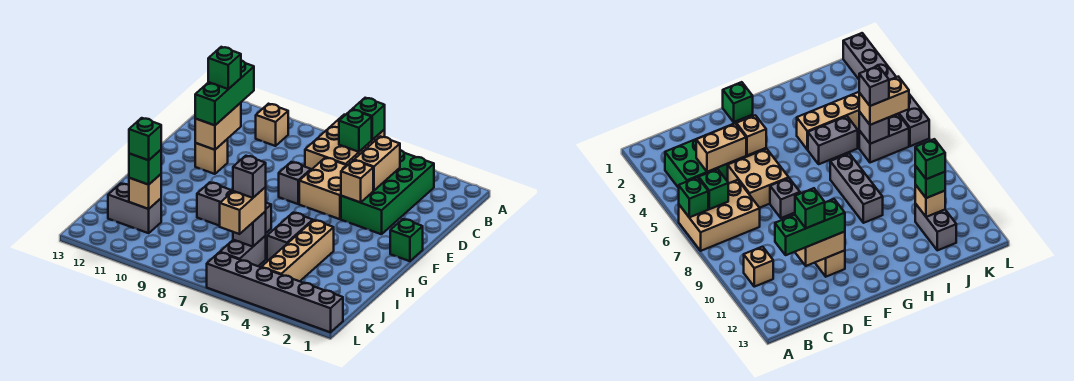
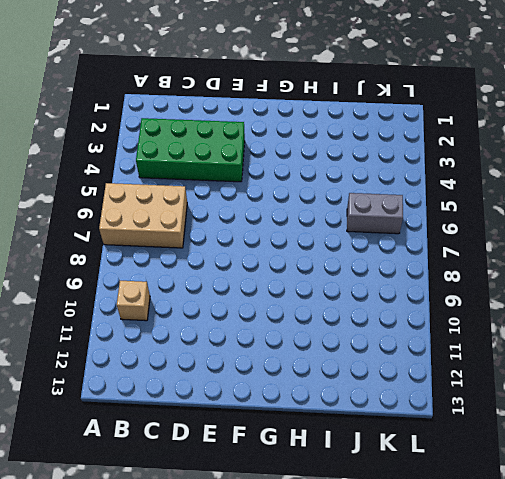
none -> tan brick D5:E6 level 1
none -> grey brick E7 level 1
none -> tan brick E11 level 1

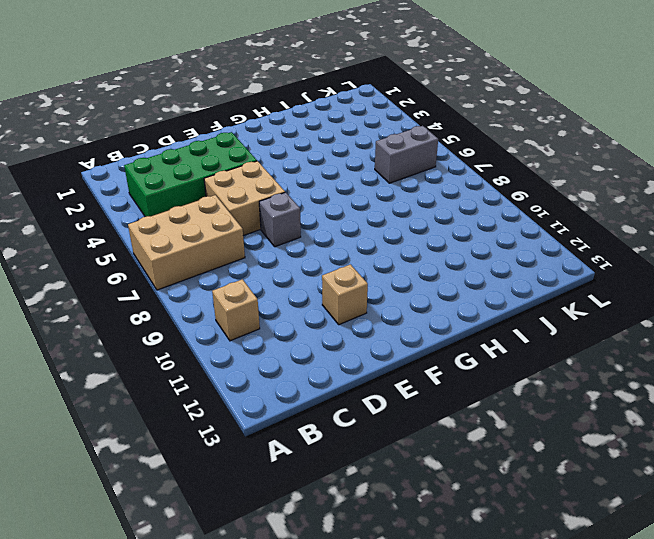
none -> green brick F1 level 1
none -> tan brick H4:K4 level 1
none -> grey brick H5:I5 level 1

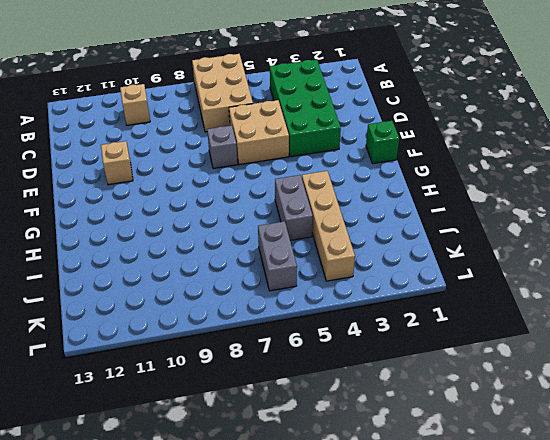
none -> grey brick H7:H9 level 1
none -> grey brick J11:J12 level 1
none -> grey brick L1:L6 level 1

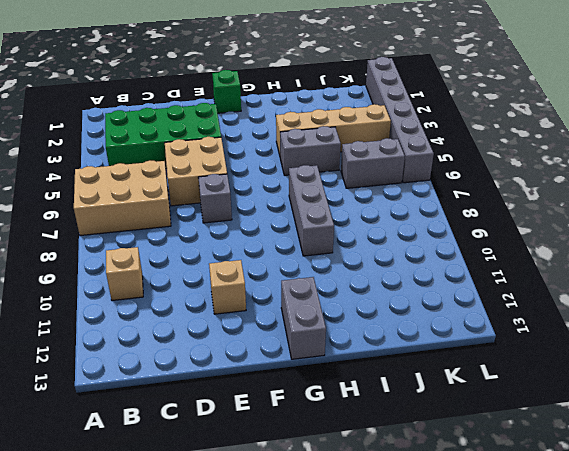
grey brick G12:G13 level 1 -> grey brick J11:J12 level 1
none -> green brick A6 level 2
none -> green brick B6 level 2
none -> tan brick C4:D4 level 2

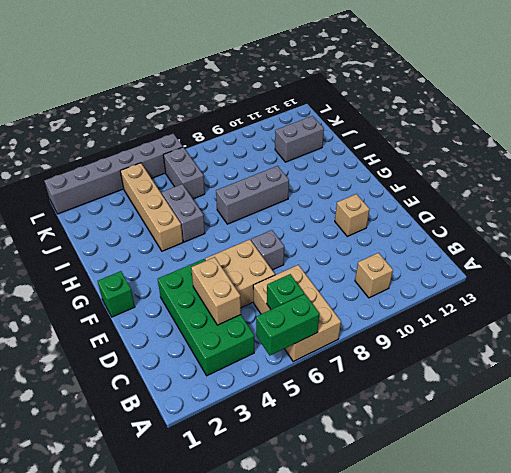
green brick A5:A6 level 2 -> green brick A6 level 2
none -> tan brick D11:E11 level 2
none -> tan brick E4 level 2
none -> grey brick J6 level 2

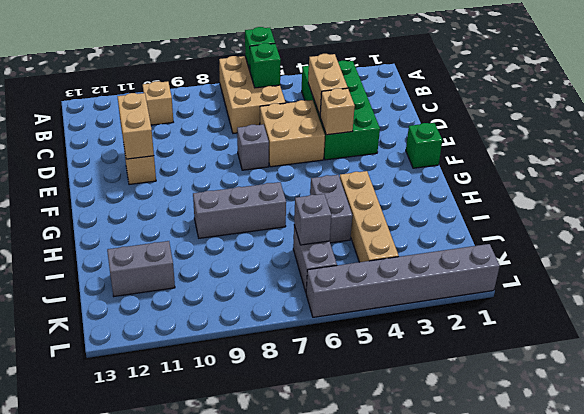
none -> tan brick J11 level 2
none -> green brick C11:E11 level 3
none -> tan brick J6:K6 level 3

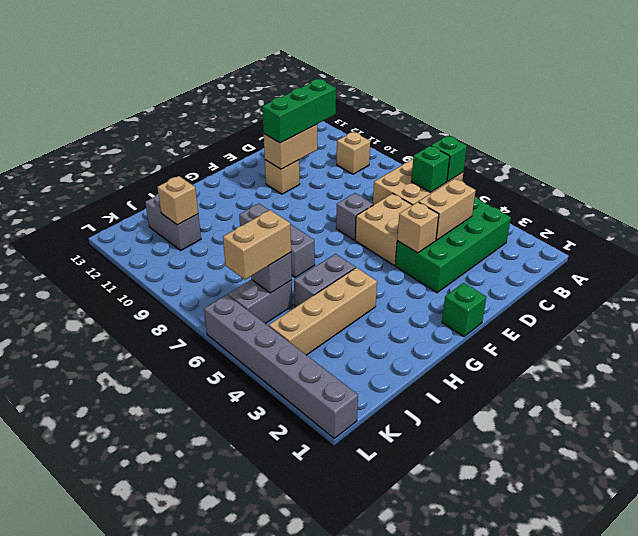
none -> green brick J11 level 3
none -> green brick D11 level 4
none -> grey brick J6 level 4

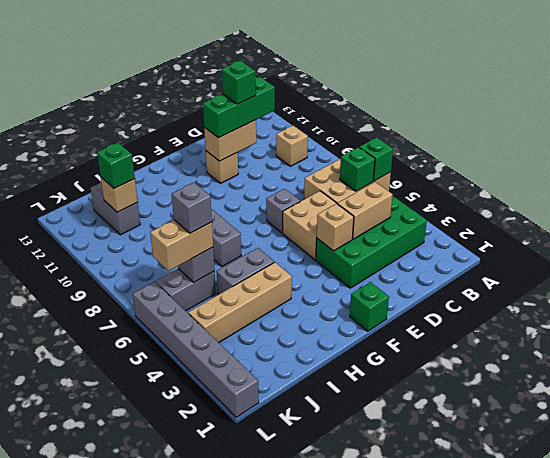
none -> green brick J11 level 4

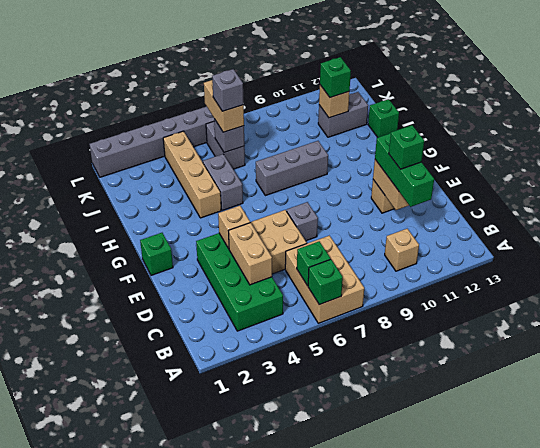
green brick I13 level 1 -> green brick J11 level 4

